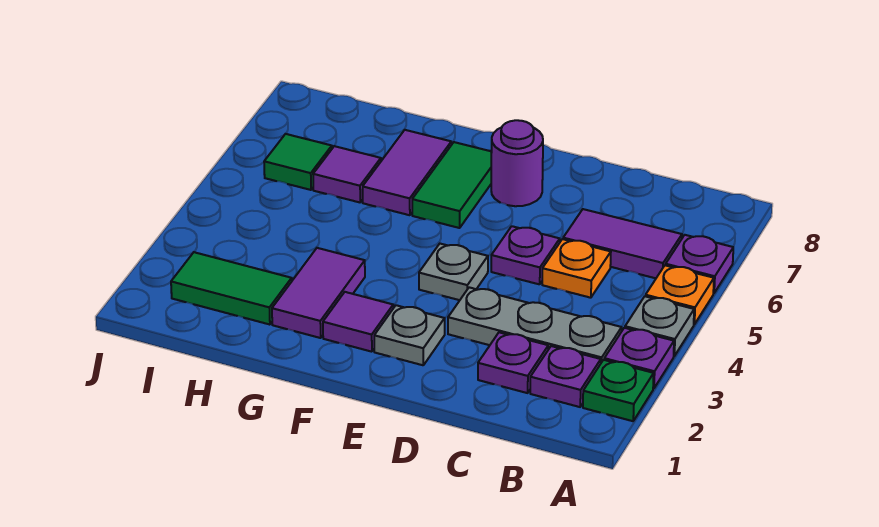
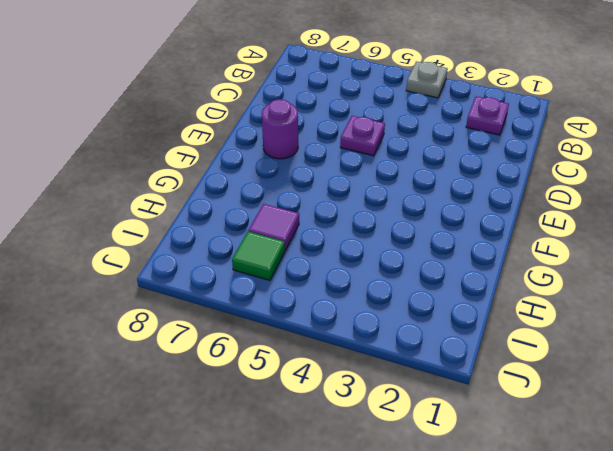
none -> green plate A2 level 1
none -> purple plate A3 level 1
none -> orange plate A5 level 1

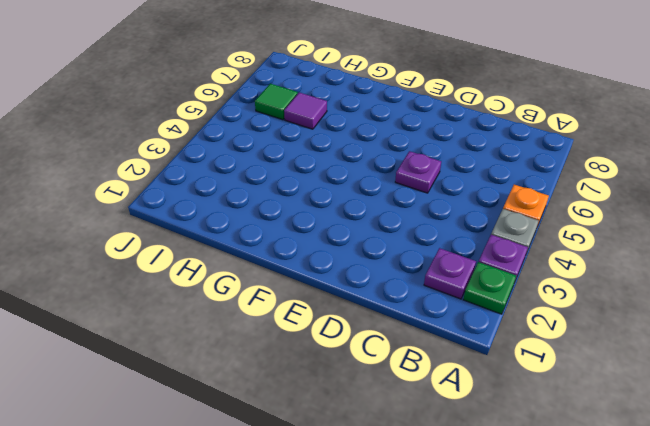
none -> purple plate A6 level 1
none -> grey plate B3:D3 level 1
none -> purple tile B6:C6 level 1

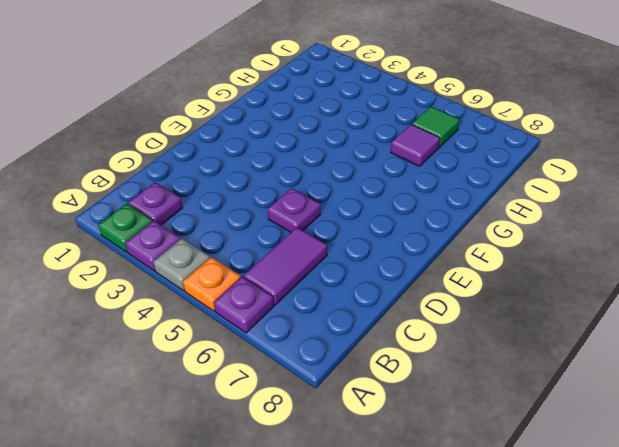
none -> grey plate B3:D3 level 1
none -> purple plate C2 level 1
none -> orange plate C5 level 1

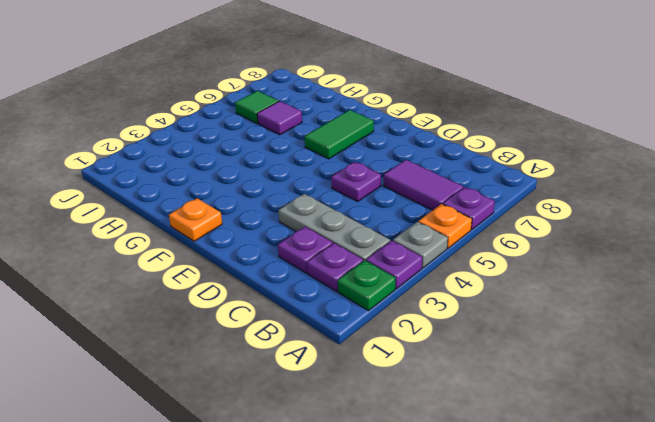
orange plate F1 level 1 -> orange plate C5 level 1
none -> grey plate E2 level 1
none -> grey plate E4 level 1
none -> purple round brick E7 level 1

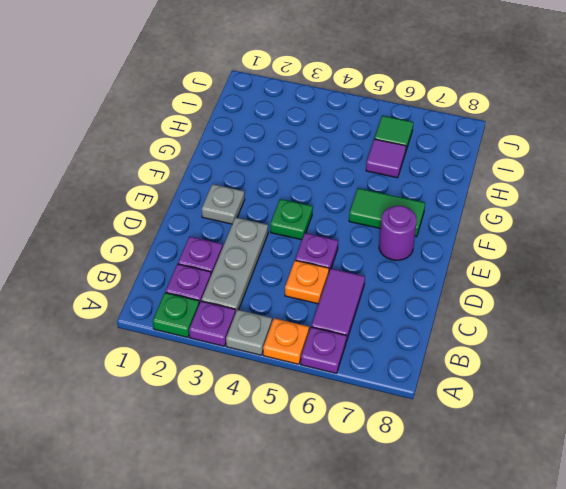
green plate E4 level 1 -> grey plate E4 level 1
none -> purple tile F2 level 1
none -> purple tile G2:G3 level 1
none -> purple tile G6:G7 level 1

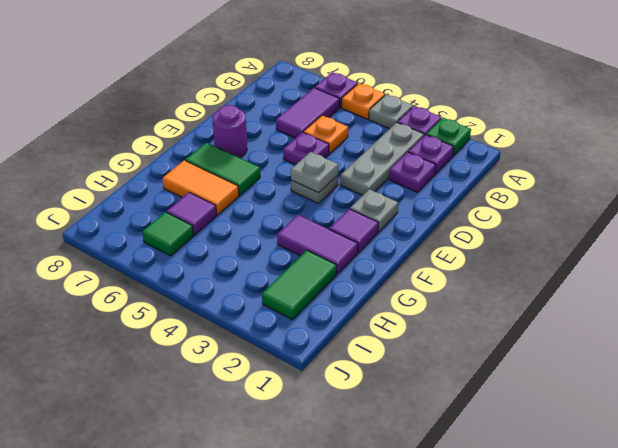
grey plate E4 level 2 -> none
orange tile G6:G7 level 1 -> purple tile G6:G7 level 1

